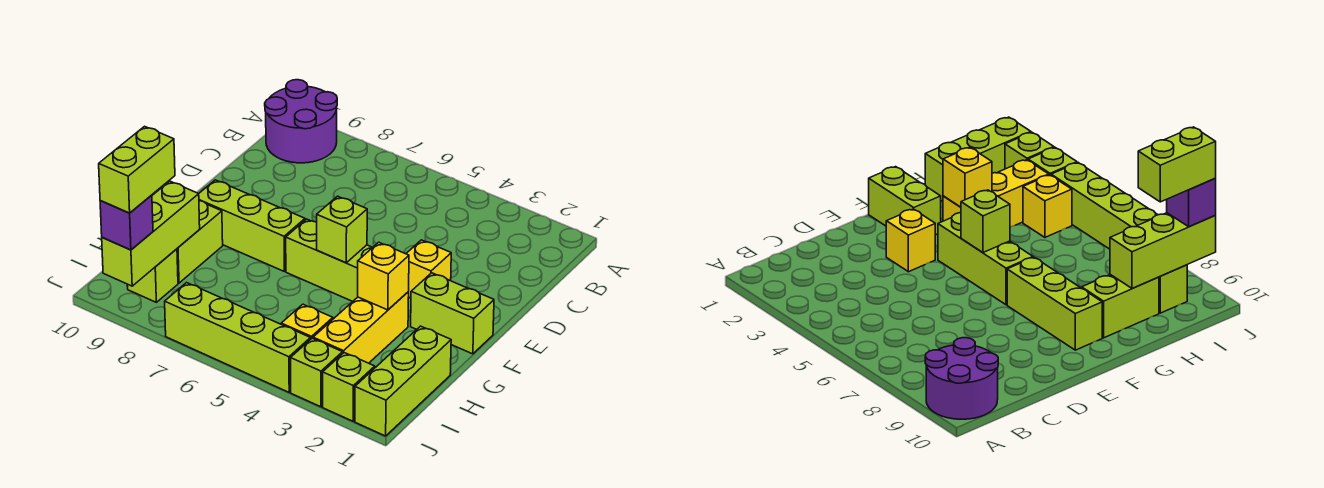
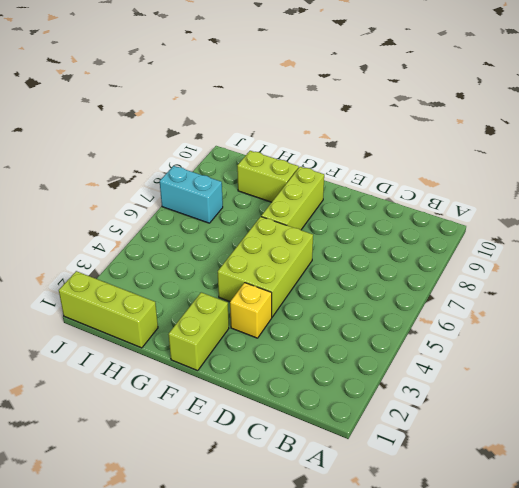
lime brick E4:F6 level 1 -> lime brick F4:F6 level 1
cyan brick I7:J7 level 1 -> lime brick J4:J7 level 1
none -> purple round brick A9:B10 level 1
none -> yellow brick G3:I3 level 1
none -> yellow brick I4 level 1

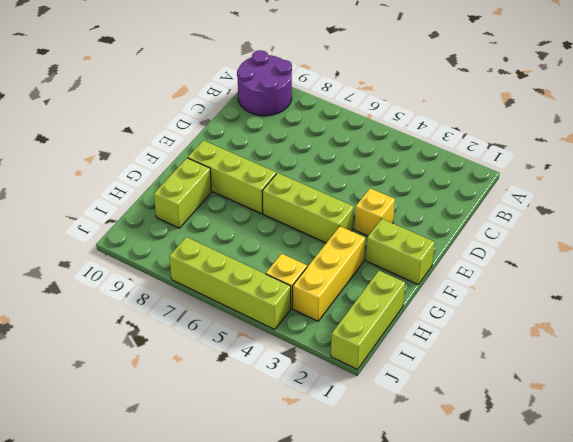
none -> lime brick I9 level 1
none -> lime brick J2 level 1
none -> lime brick J3 level 1

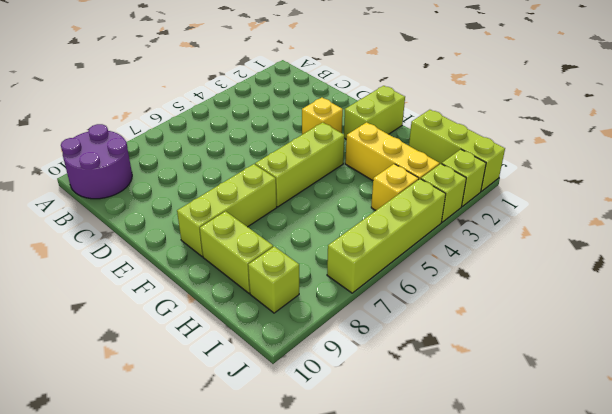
none -> lime brick F5 level 2
none -> yellow brick G3 level 2
none -> lime brick H9:J9 level 2

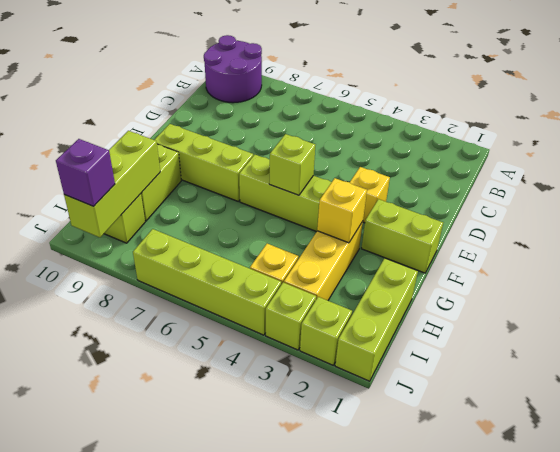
none -> lime brick I9:J9 level 4

